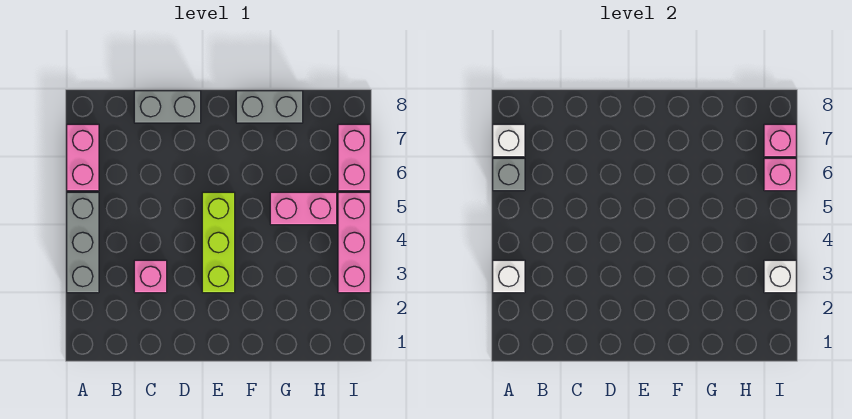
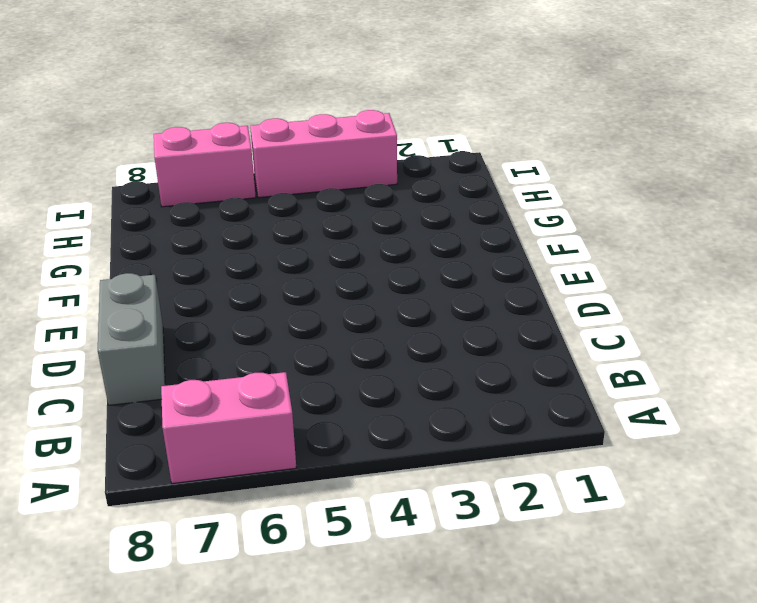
none -> grey brick A3:A5 level 1
none -> pink brick C3 level 1
none -> lime brick E3:E5 level 1

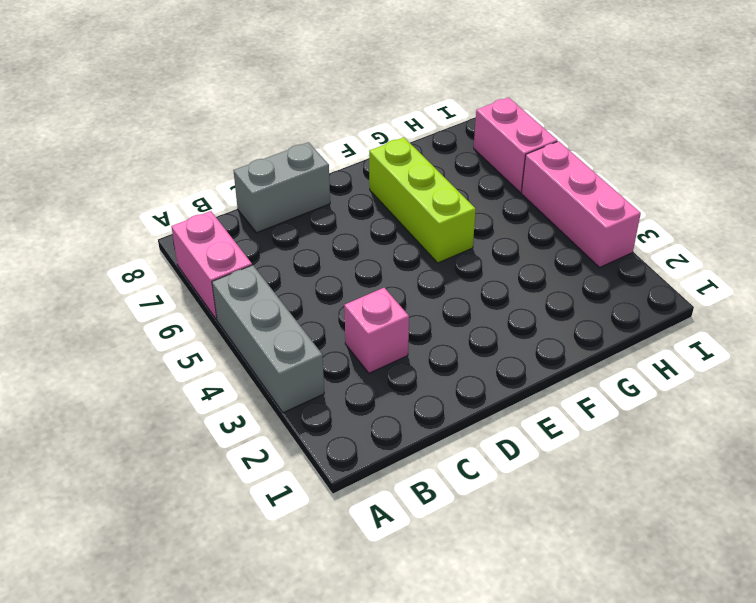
lime brick F5:F7 level 1 -> lime brick E3:E5 level 1
none -> grey brick F8:G8 level 1
none -> pink brick G5:H5 level 1
none -> white brick A3 level 2

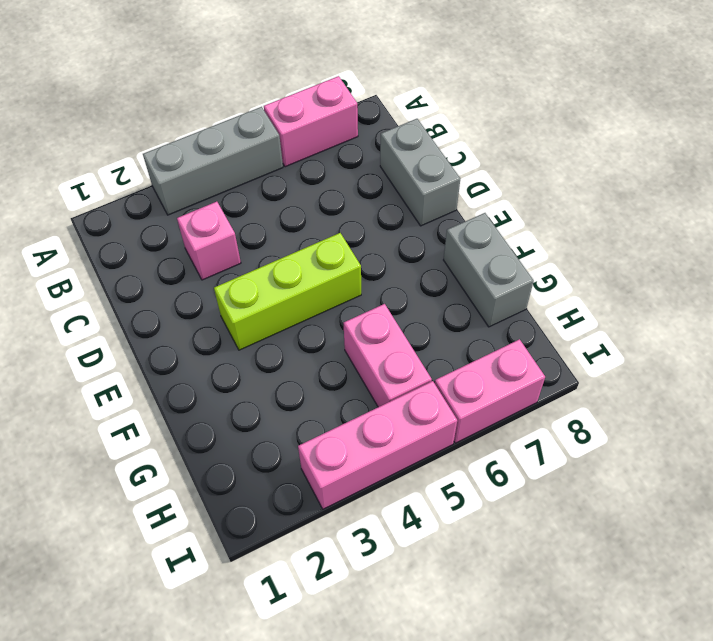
none -> white brick A3 level 2
none -> grey brick A6 level 2
none -> white brick A7 level 2

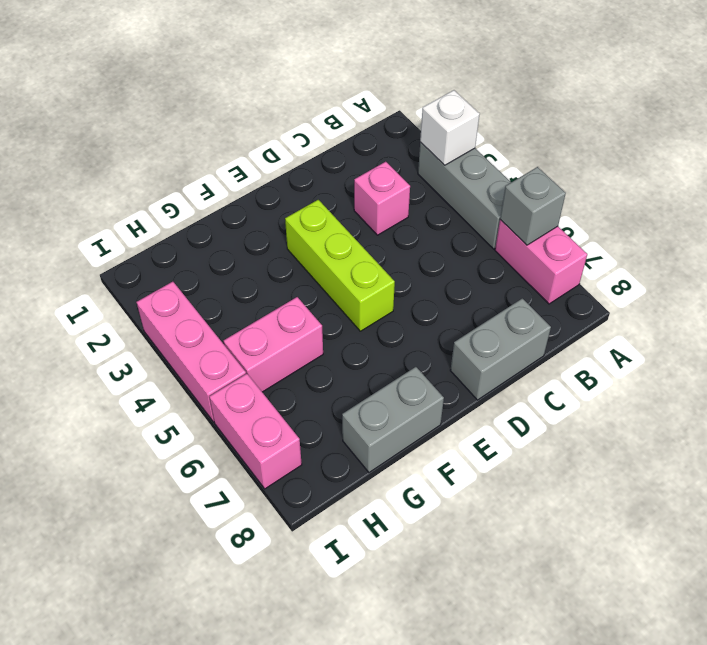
none -> white brick A7 level 2
none -> white brick I3 level 2
none -> pink brick I6 level 2

